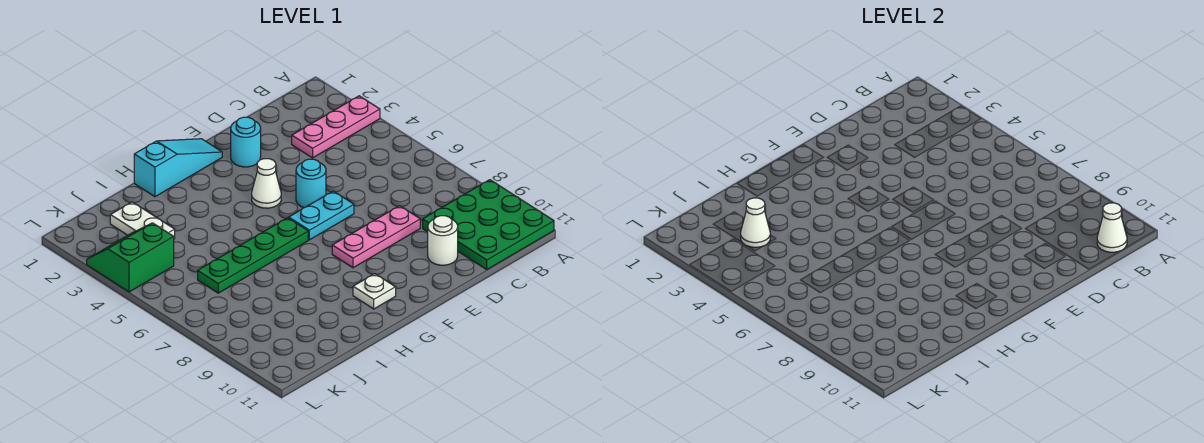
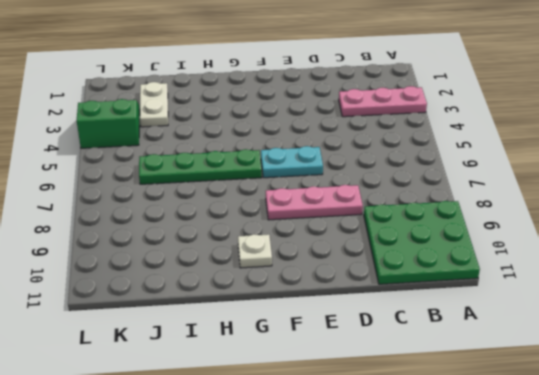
none -> white round brick D10 level 1
none -> cyan round brick E2 level 1
none -> cyan round brick E5 level 1

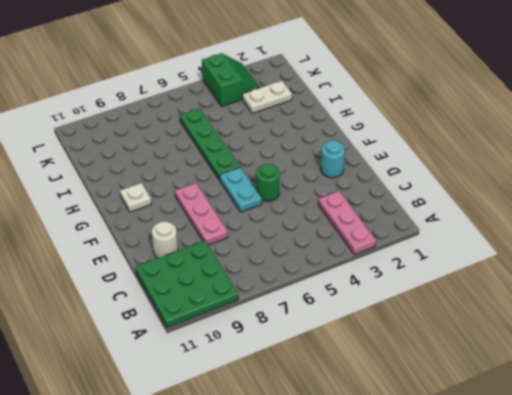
green round brick E5 level 1 -> cyan round brick E5 level 1
none -> cyan slope F1:H1 level 1 top H
none -> white cone F4 level 1
none -> white cone B11 level 2

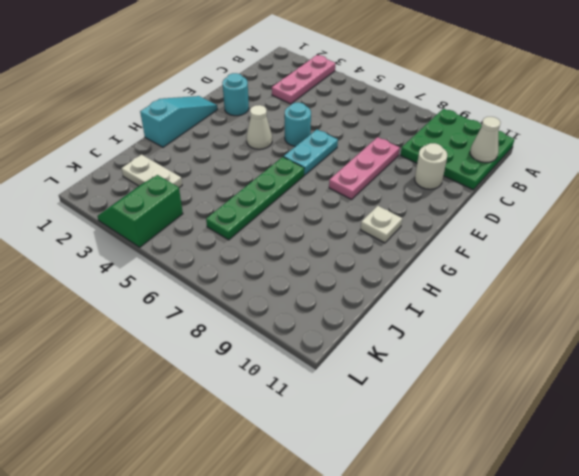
none -> white cone J3 level 2

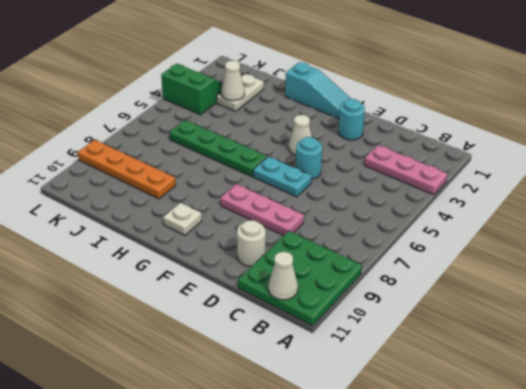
orange plate I9:L9 level 1 -> none

